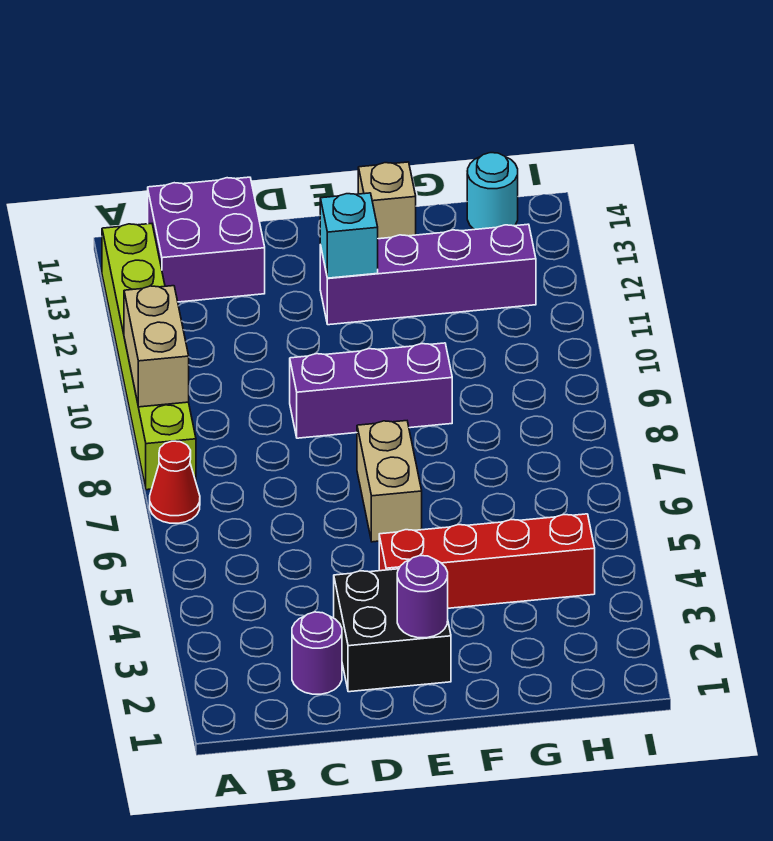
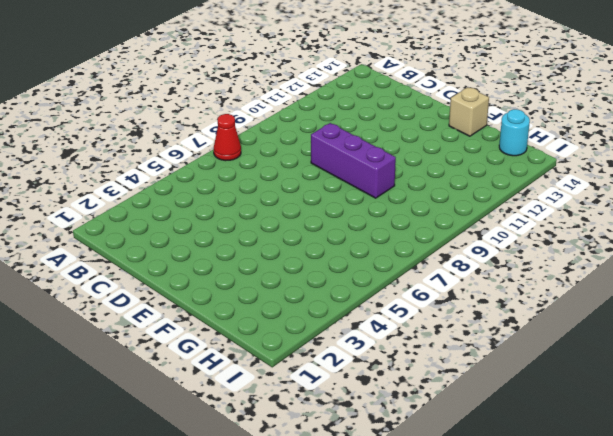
none -> lime brick A8:A13 level 1
none -> purple brick B13:C14 level 1
none -> purple round brick C2 level 1

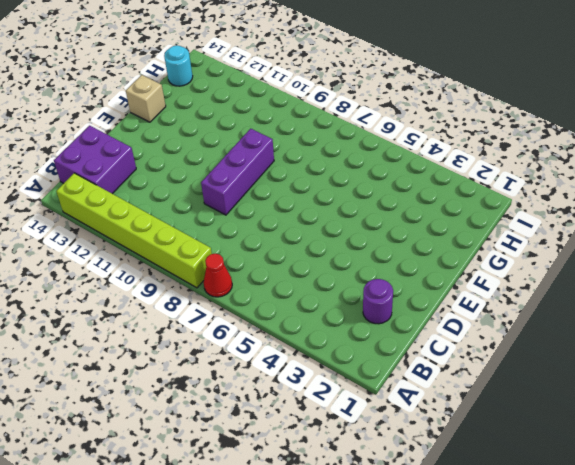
none -> black brick D2:E3 level 1
none -> red brick E4:H4 level 1
none -> tan brick E6:E7 level 1

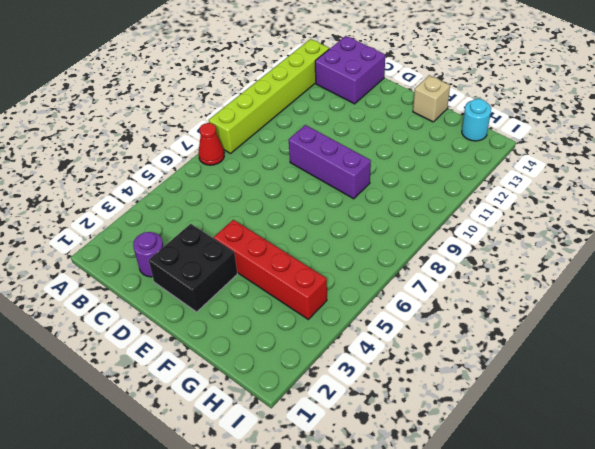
none -> tan brick E6:E7 level 1
none -> purple brick E12:H12 level 1
none -> tan brick A9:A10 level 2

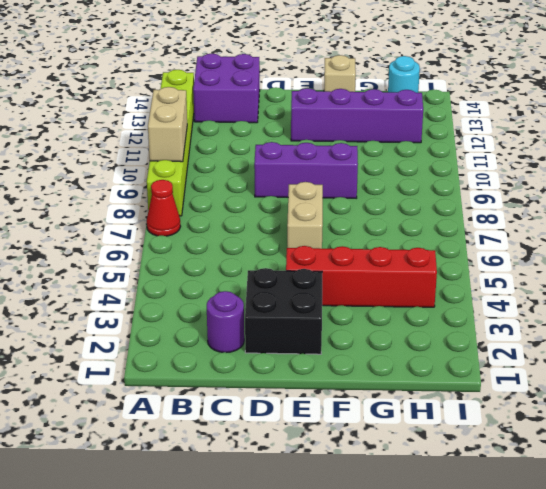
none -> purple round brick E2 level 2
none -> cyan brick E12 level 2

